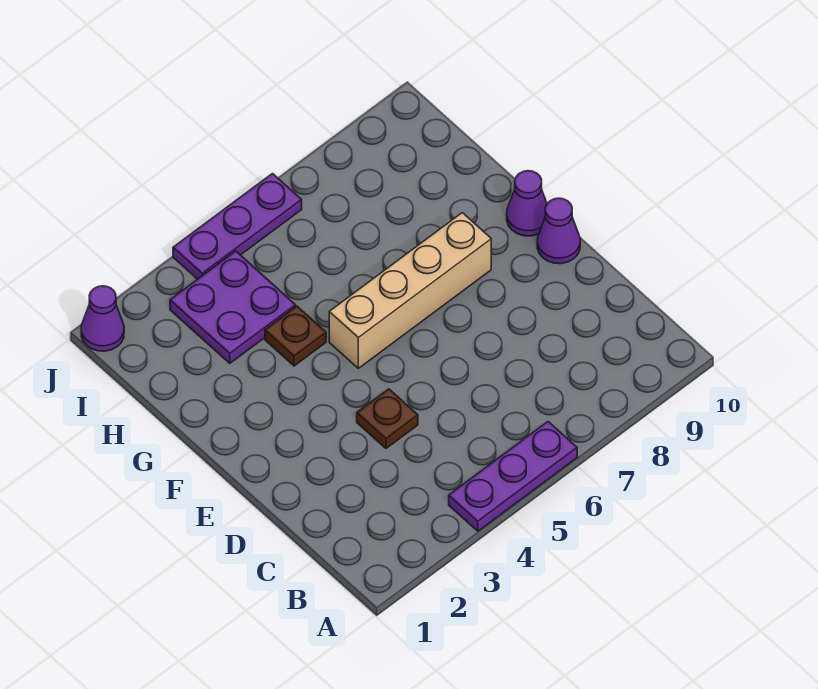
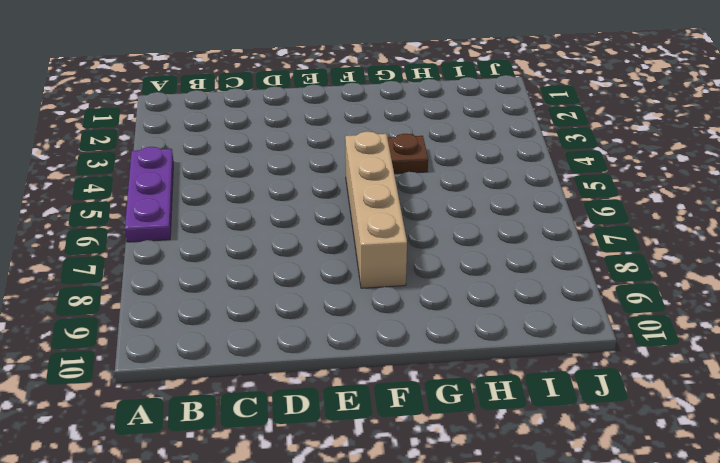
none -> brown plate D4 level 1
none -> purple cone E10 level 1

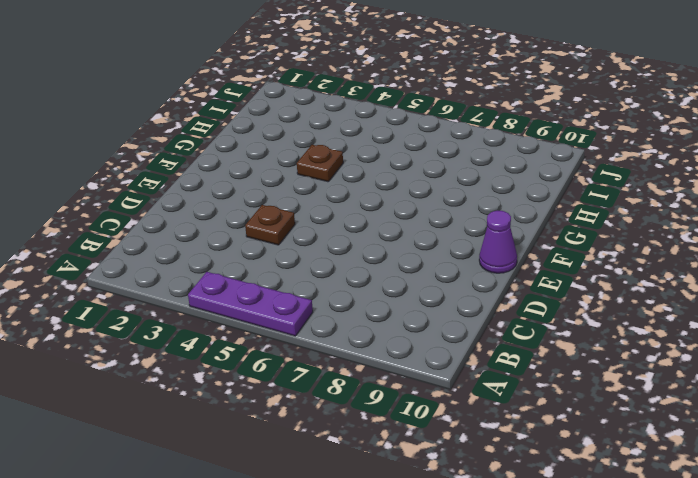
none -> tan brick F5:F8 level 1
none -> purple cone F10 level 1

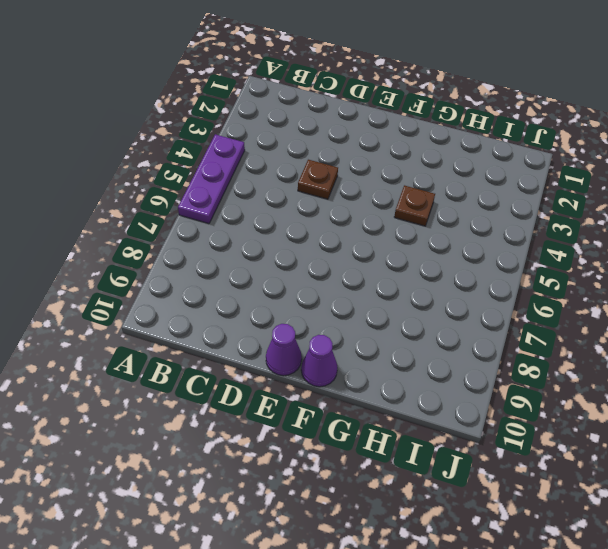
none -> tan brick F5:F8 level 1
none -> purple plate H3:I4 level 1

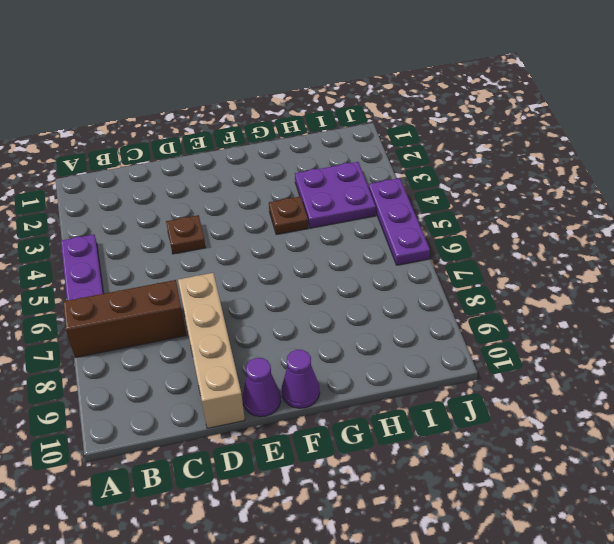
brown brick A7:C7 level 1 -> none
tan brick D7:D10 level 1 -> tan brick F5:F8 level 1
none -> purple cone J1 level 1

